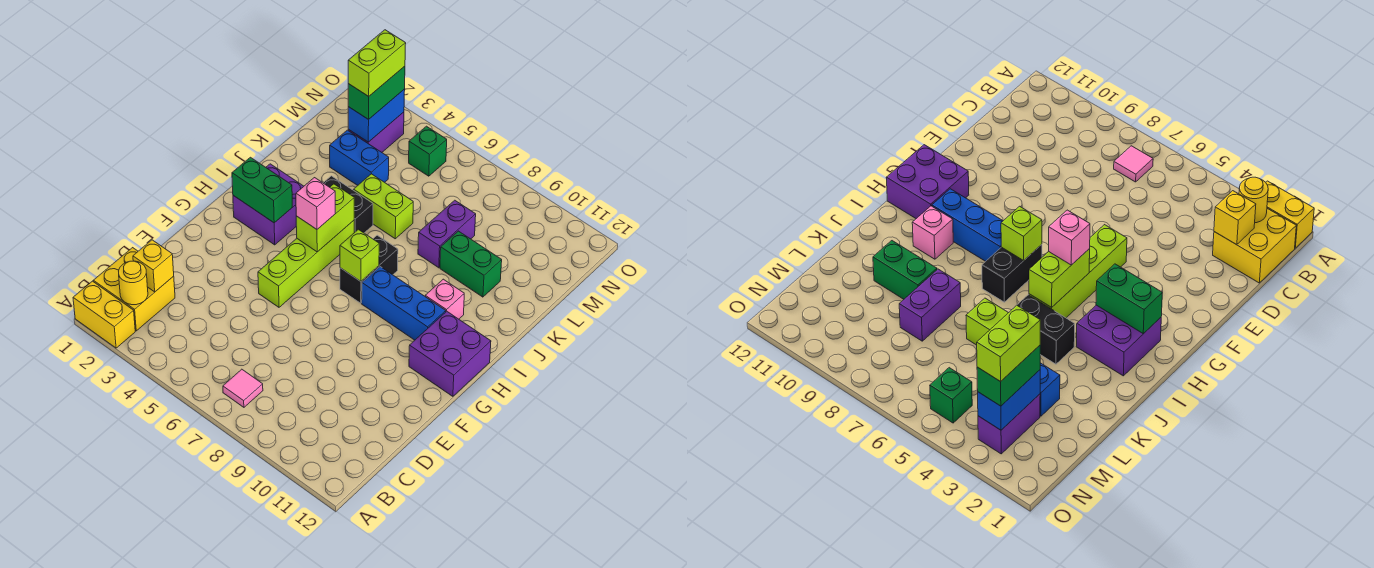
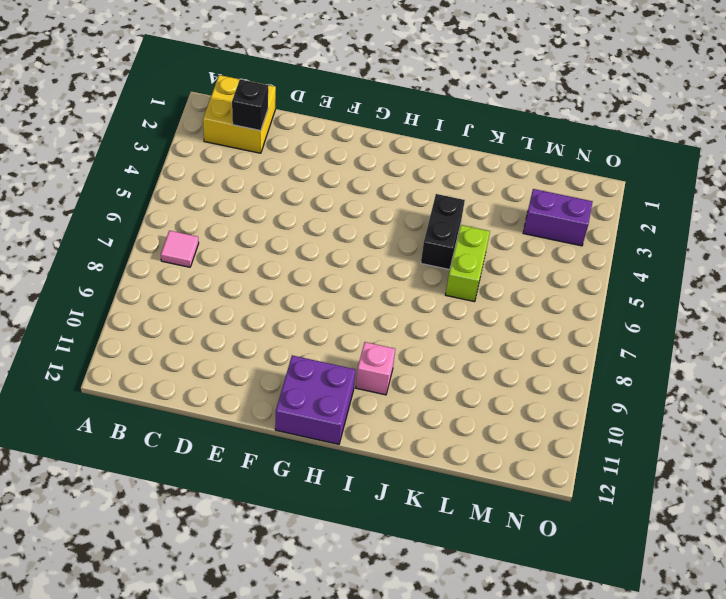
black brick C2 level 2 -> yellow brick C2 level 2
none -> yellow brick A1:A2 level 1
none -> lime brick F5:I5 level 1
none -> purple brick H2:I3 level 1

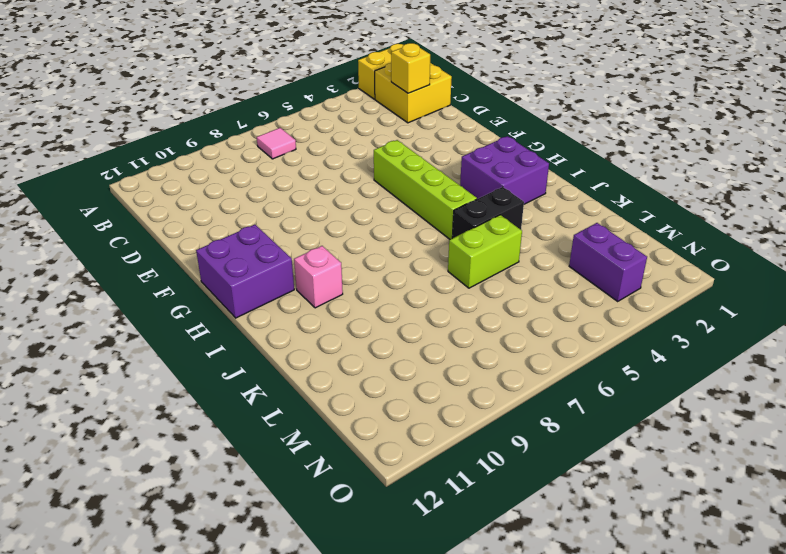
none -> black brick H7:I7 level 1
none -> blue brick H8:H10 level 1
none -> purple brick K8:L8 level 1

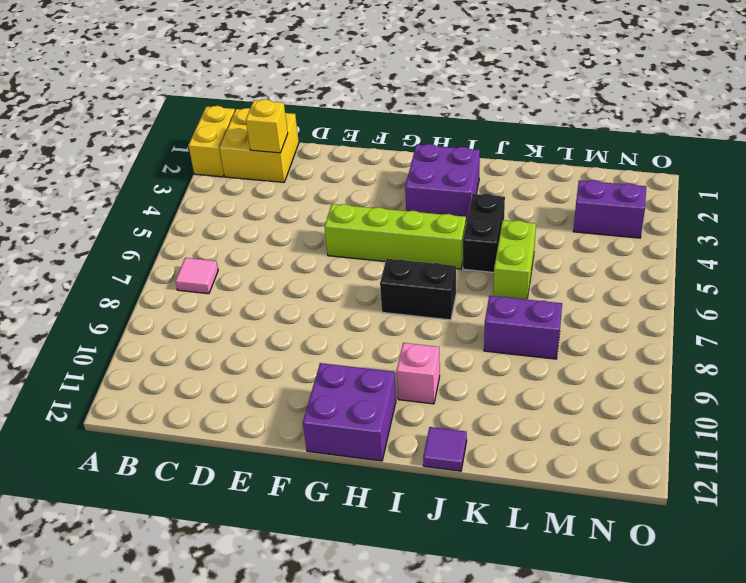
purple tile J12 level 1 -> none
none -> blue brick H8:H10 level 1
none -> green brick K9:K10 level 1
none -> blue brick L3:L4 level 1

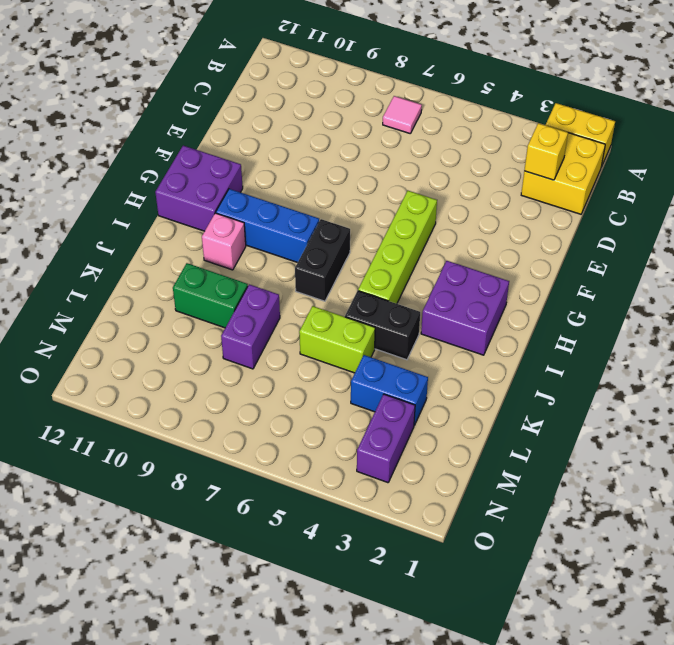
none -> green brick N5 level 1
none -> yellow round brick B2 level 2
none -> green brick H2:H3 level 2

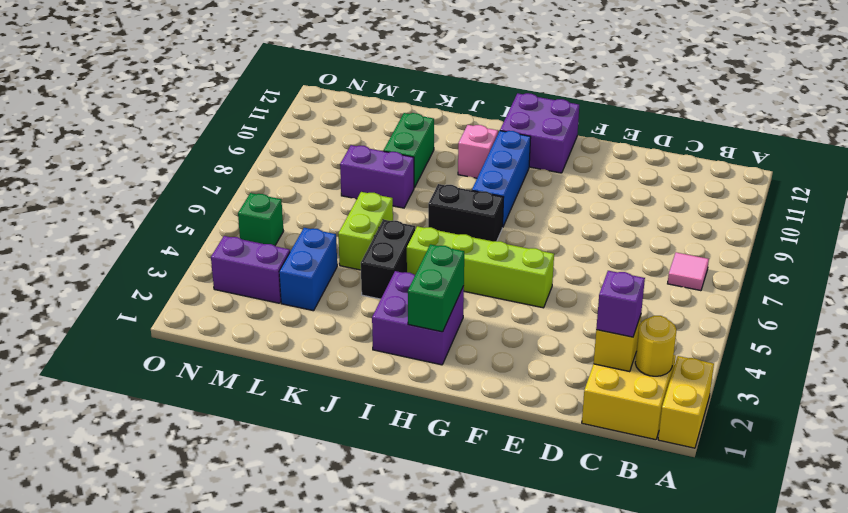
purple brick C2 level 3 -> none
none -> lime brick H5:I5 level 2
none -> lime brick H7 level 2
none -> blue brick M3:N3 level 2

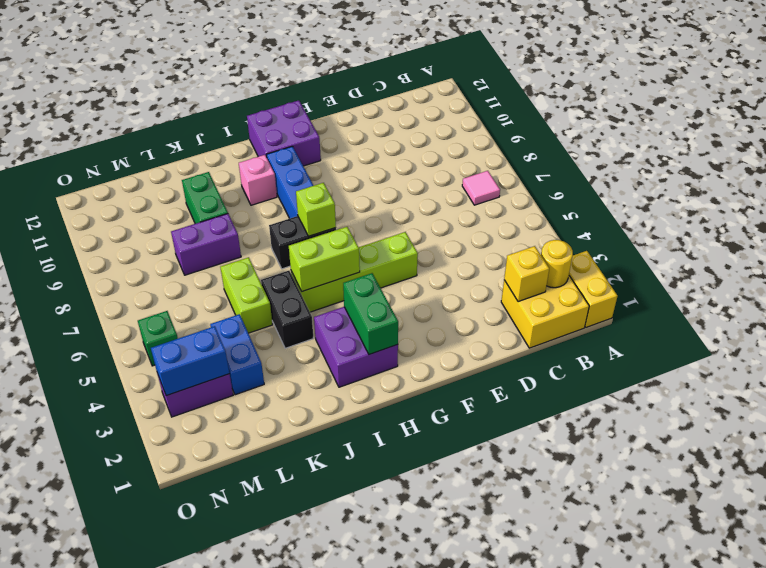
none -> pink brick H5 level 3
none -> green brick M3:N3 level 3
none -> lime brick M3:N3 level 4

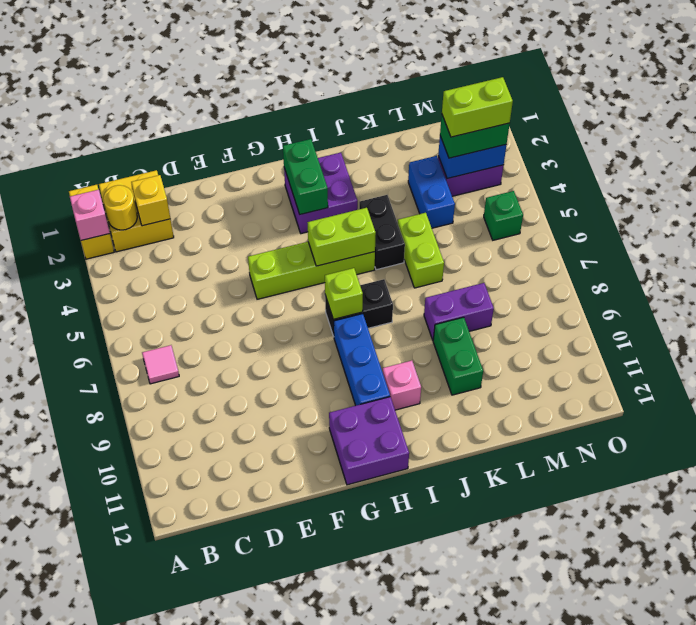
pink brick A2 level 2 -> pink brick H5 level 3

